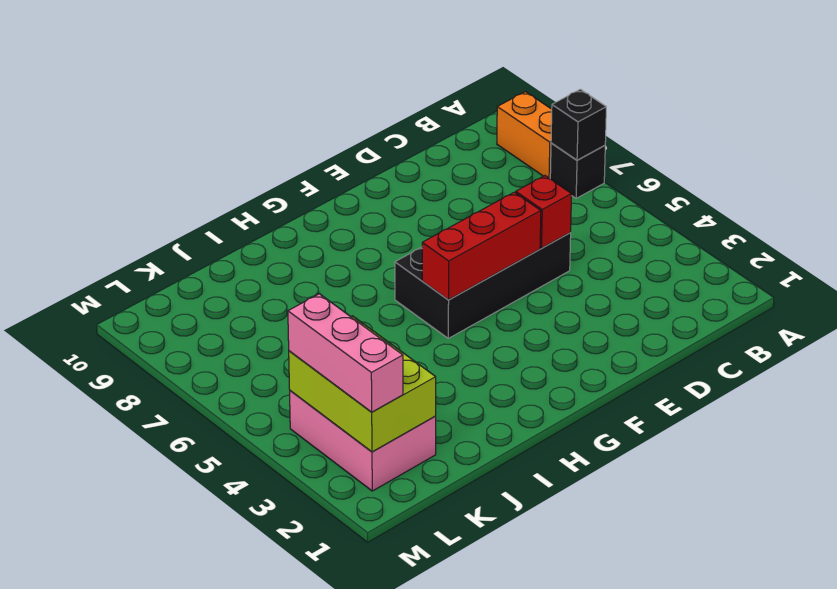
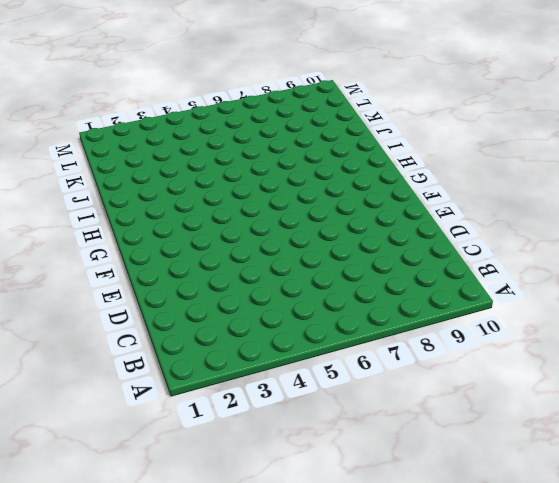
none -> black brick A7 level 1
none -> orange brick A8:A9 level 1

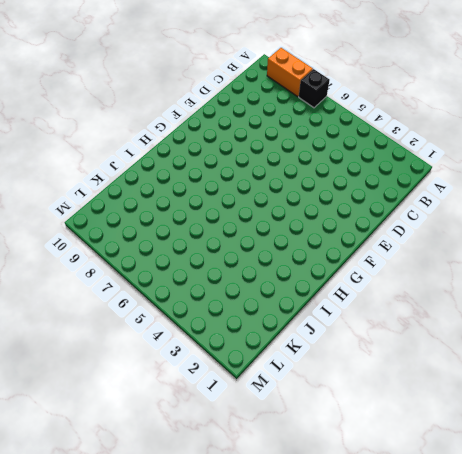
none -> black brick D5:G6 level 1
none -> pink brick K2:L4 level 1

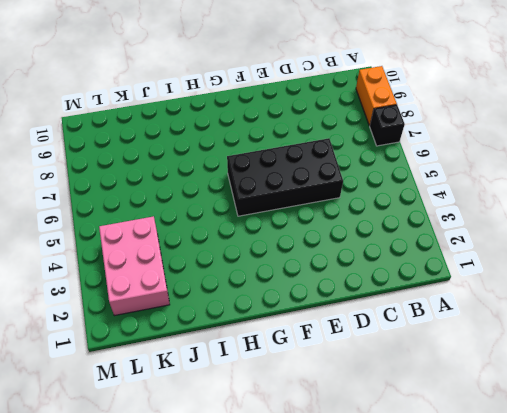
none -> black brick A7 level 2
none -> red brick D5 level 2

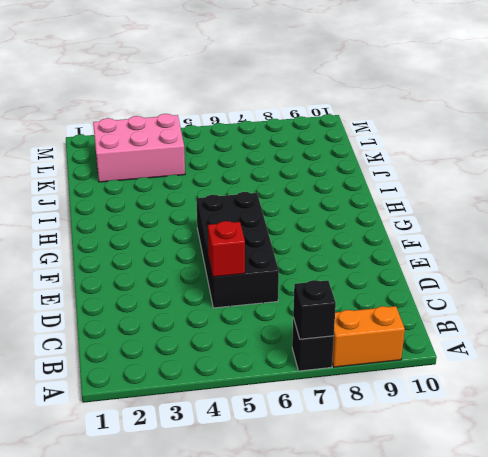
none -> red brick E5:G5 level 2
none -> lime brick K2:L4 level 2

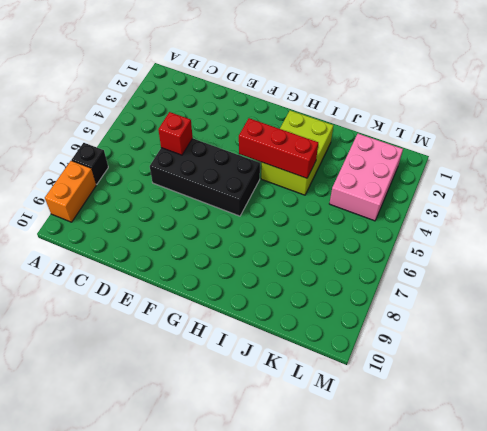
red brick G4:I4 level 2 -> red brick E5:G5 level 2
lime brick H2:I4 level 1 -> lime brick K2:L4 level 2
none -> black brick A7 level 2
none -> pink brick L2:L4 level 3

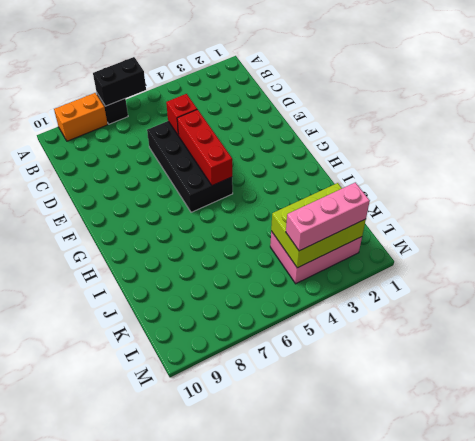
black brick A6:A7 level 2 -> black brick A7 level 2

